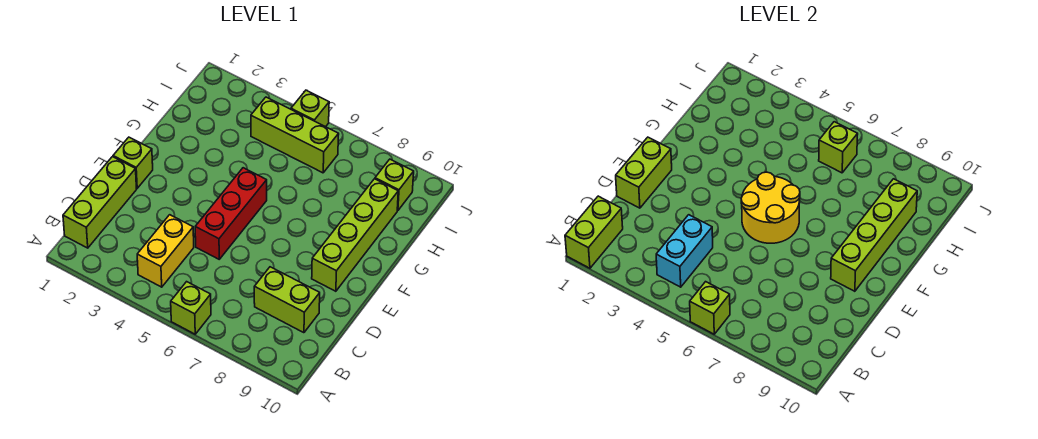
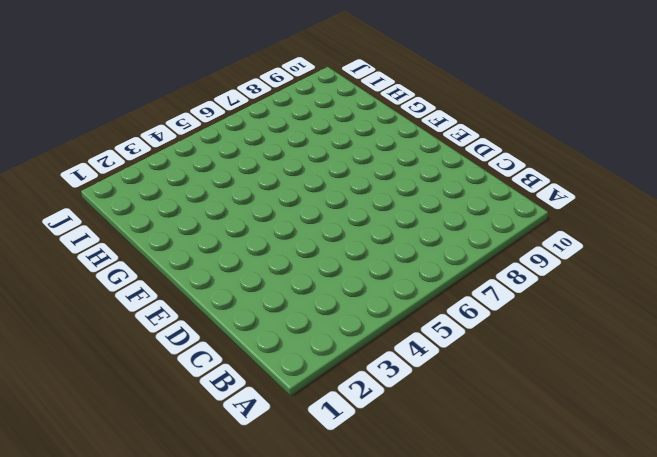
none -> lime brick A6 level 1
none -> lime brick B1:D1 level 1
none -> yellow brick B4:C4 level 1

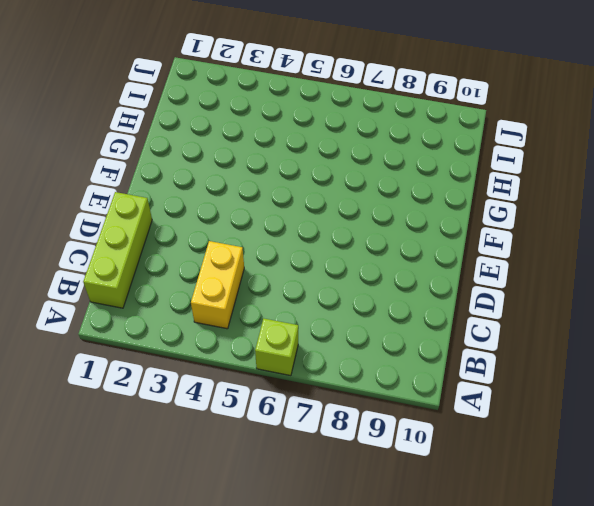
none -> lime brick C8:C9 level 1
none -> red brick D5:F5 level 1
none -> lime brick E1 level 1

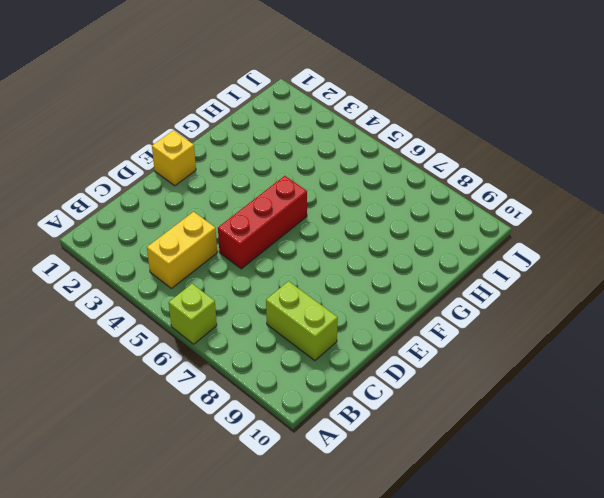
yellow brick E1 level 1 -> lime brick E1 level 1
none -> lime brick B1:D1 level 1
none -> lime brick E9:H9 level 1
none -> lime brick I4:I6 level 1

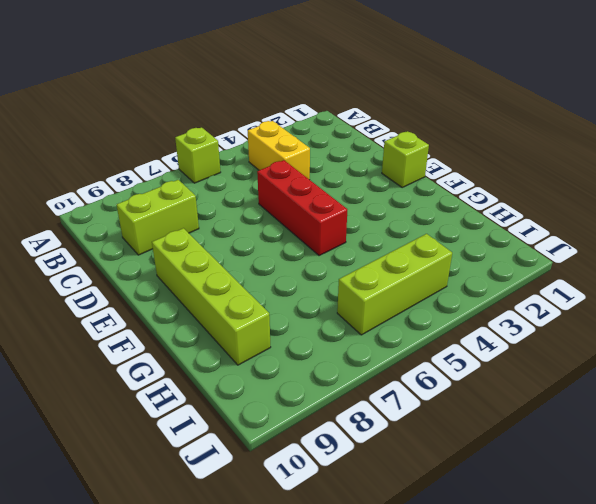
none -> lime brick B1:D1 level 1
none -> lime brick I9 level 1
none -> lime brick J5 level 1

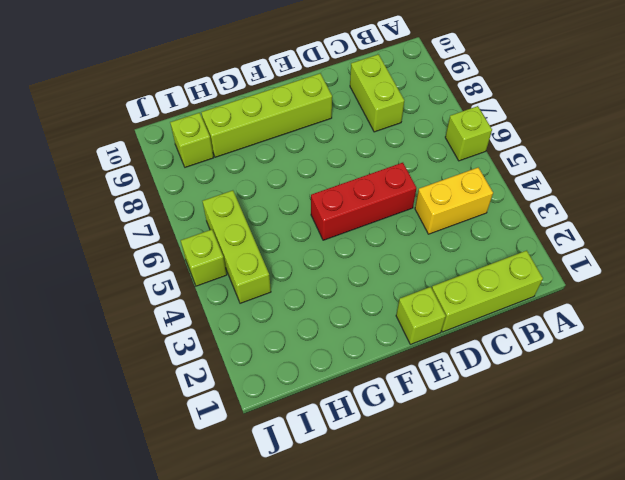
none -> lime brick A1:B1 level 2
none -> lime brick A6 level 2
none -> cyan brick B4:C4 level 2

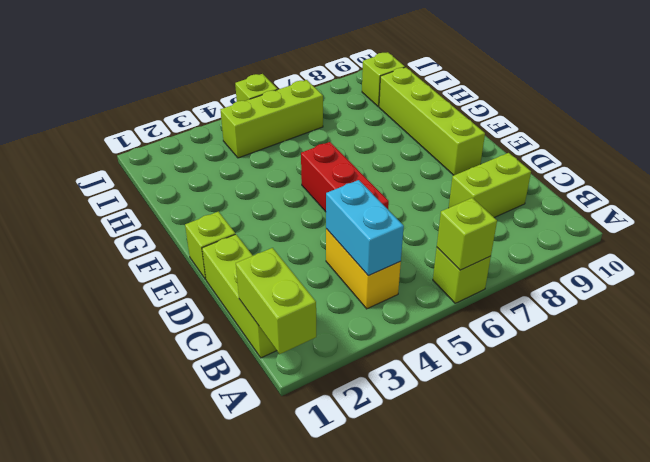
none -> lime brick D1:E1 level 2
none -> yellow round brick E5:F6 level 2
none -> lime brick E9:H9 level 2

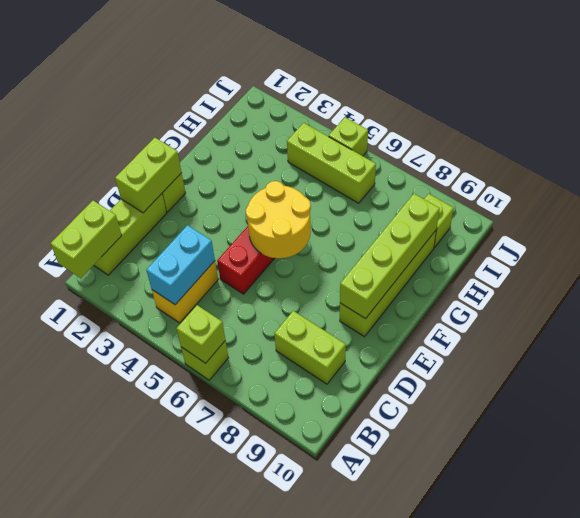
none -> lime brick I6 level 2

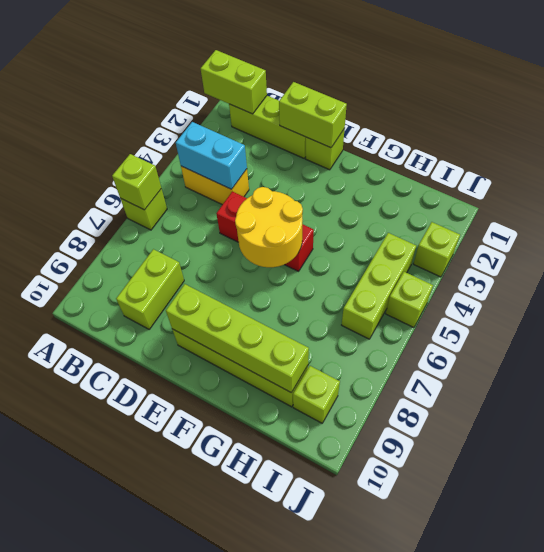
lime brick J3 level 1 -> lime brick I6 level 2

